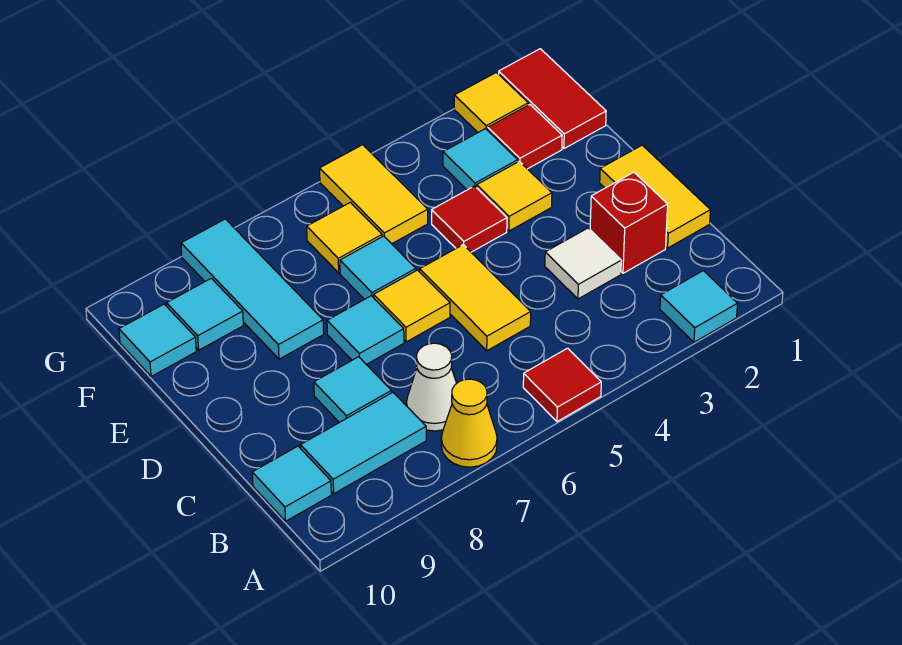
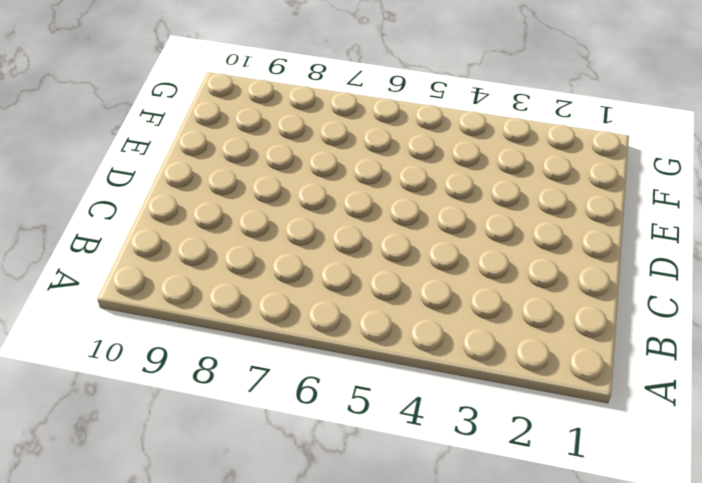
none -> cyan tile A2 level 1
none -> red tile A5 level 1
none -> yellow cone A7 level 1

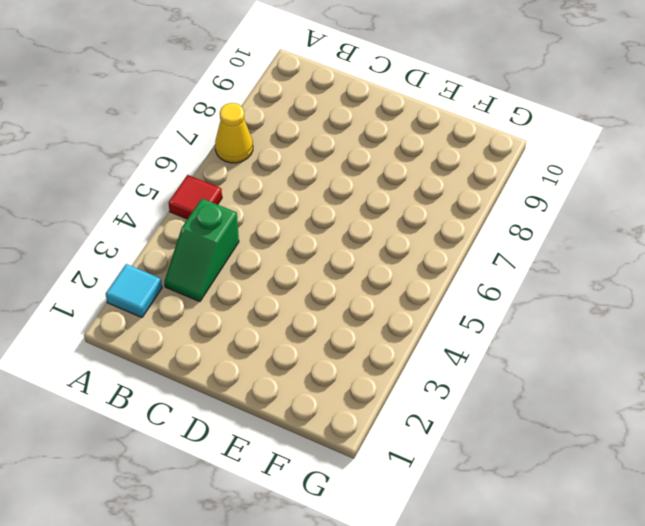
green slope B3:B4 level 1 top 4 -> none
none -> white cone B7 level 1
none -> cyan tile B8:B9 level 1
none -> cyan tile B10 level 1

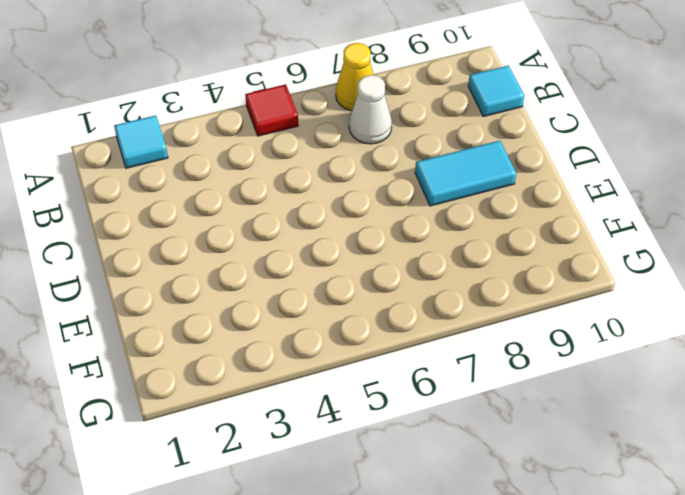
cyan tile D8:D9 level 1 -> cyan tile B8:B9 level 1
none -> yellow tile C1:D1 level 1
none -> red brick C2 level 1
none -> white tile C3 level 1

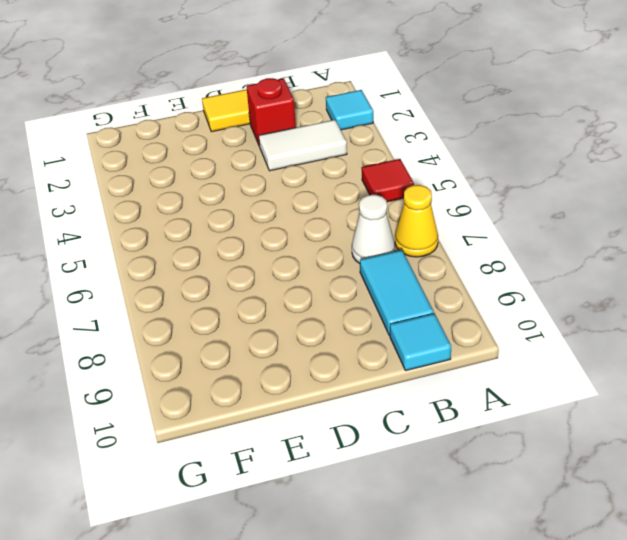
white tile B3:C3 level 1 -> white tile C3 level 1
none -> yellow tile C5:D5 level 1
none -> cyan tile C8 level 1
none -> yellow tile D6 level 1

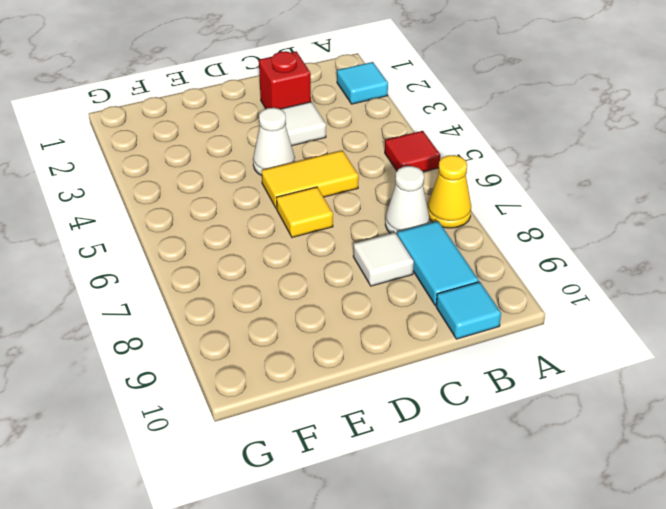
white tile C8 level 1 -> cyan tile C8 level 1
white cone D4 level 1 -> none
none -> yellow tile C1:D1 level 1
none -> cyan tile D7 level 1
none -> yellow tile E3 level 1

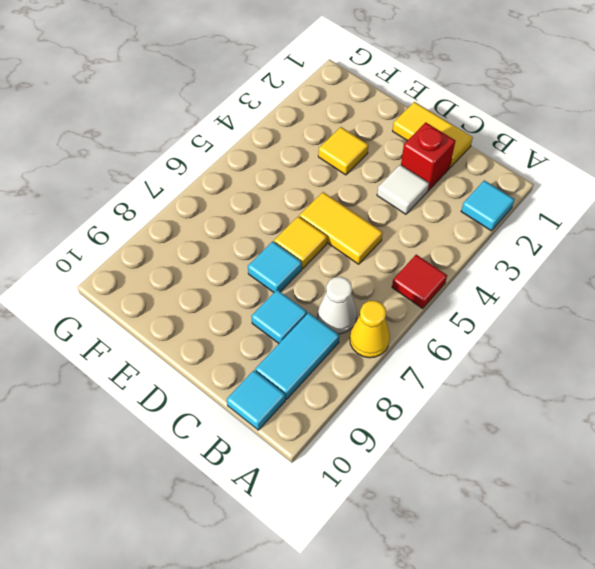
none -> red tile E4 level 1
none -> cyan tile E6 level 1
none -> cyan tile E8:G8 level 1

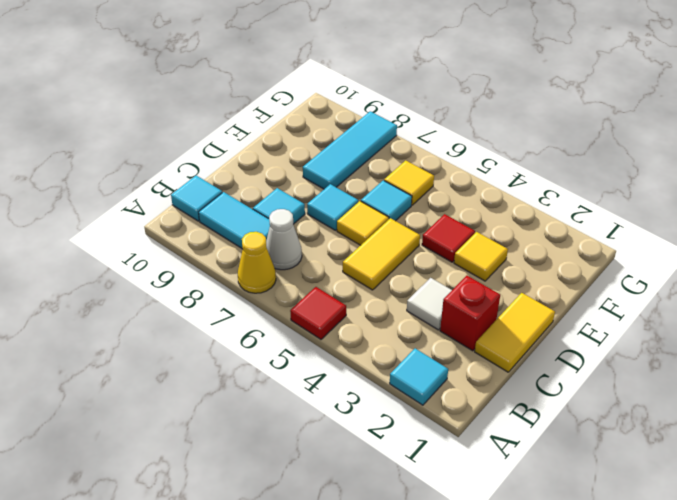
none -> red tile F1:G1 level 1
none -> red tile F2 level 1
none -> cyan tile F3 level 1

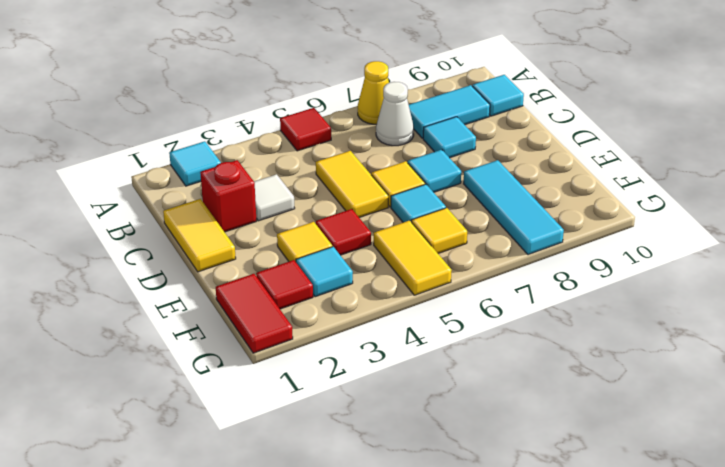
none -> cyan tile F9 level 1
none -> cyan tile F10 level 1
none -> yellow tile G2 level 1

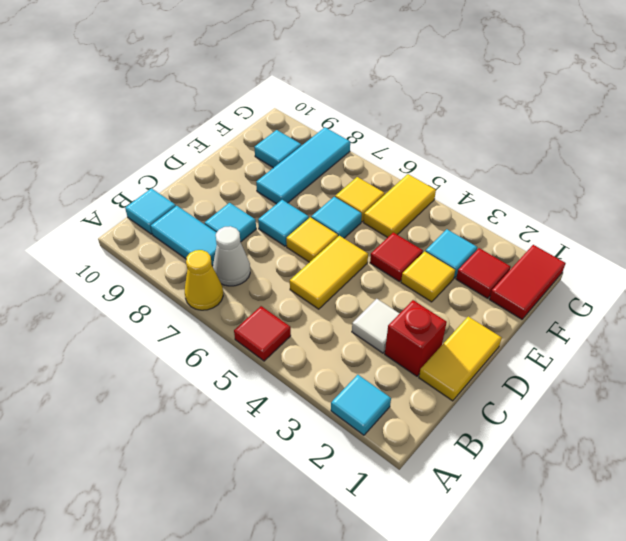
none -> cyan tile F10 level 1
none -> yellow tile G2 level 1

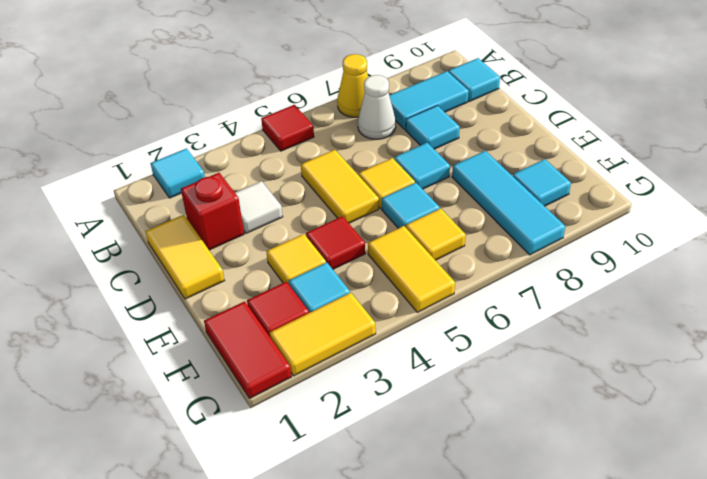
yellow tile G2:G3 level 1 -> yellow tile G2 level 1
none -> cyan tile F10 level 1

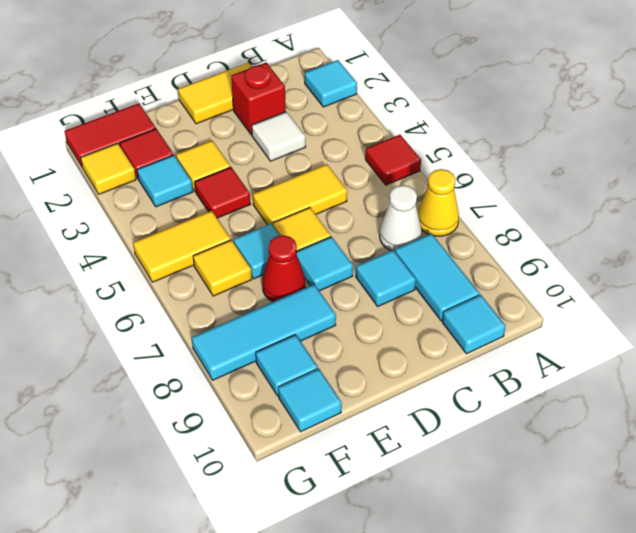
red cone E7 level 1 -> none

